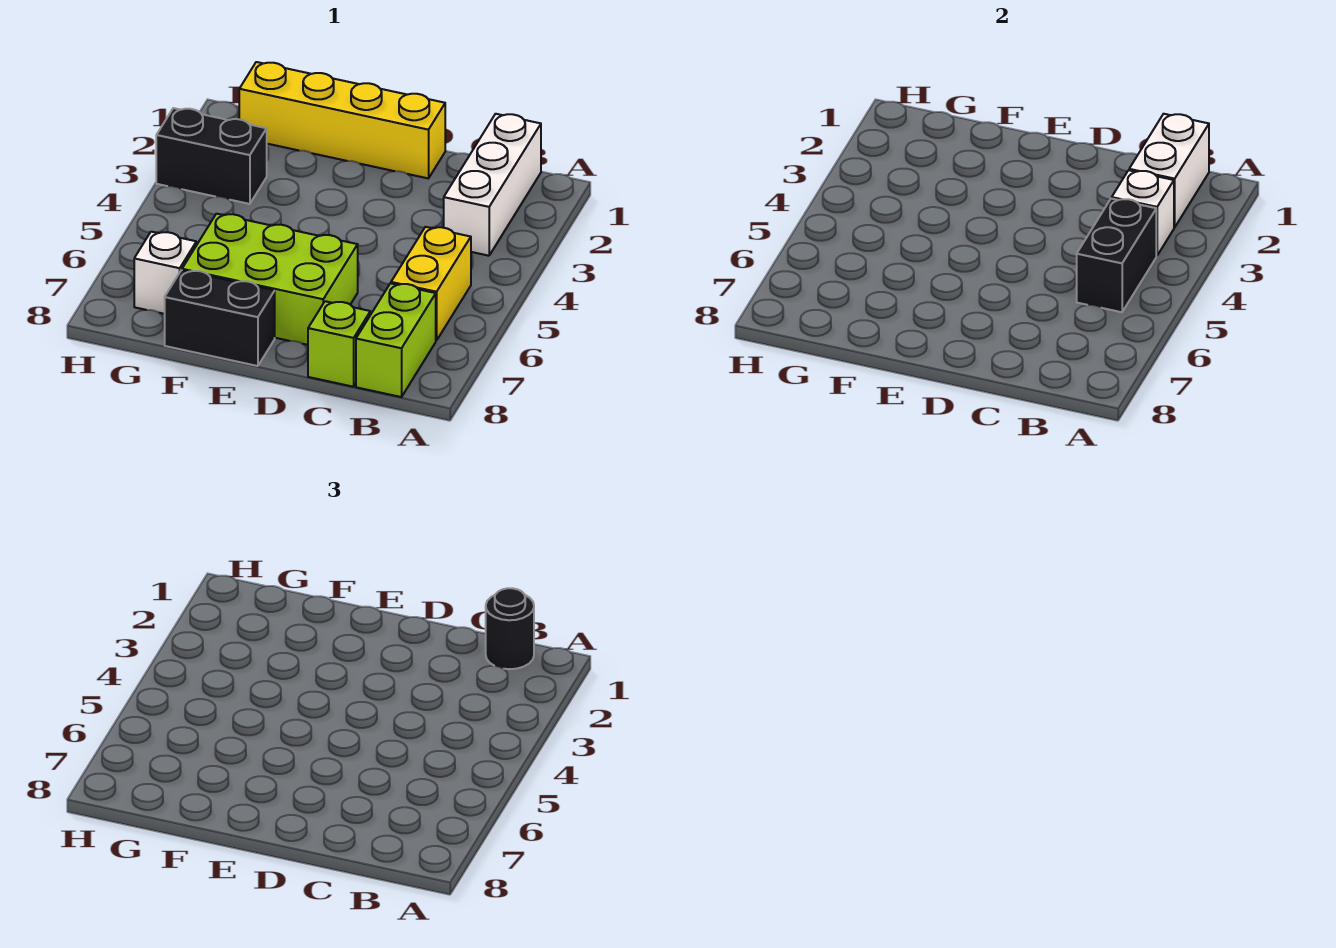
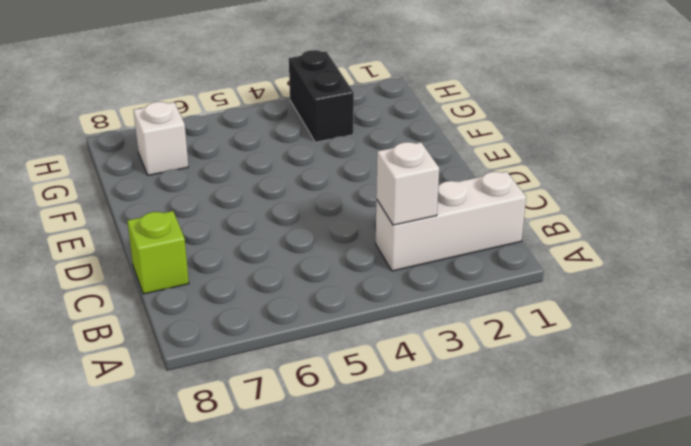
none -> yellow brick B5:B6 level 1
none -> lime brick B7:B8 level 1
none -> yellow brick D1:G1 level 1

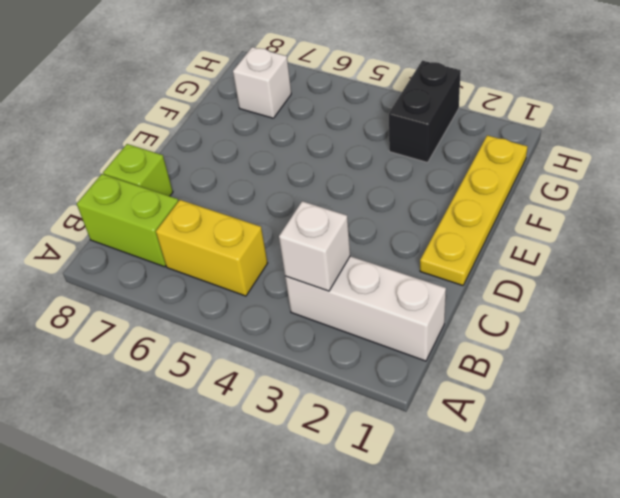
yellow plate D1:G1 level 1 -> yellow brick D1:G1 level 1
none -> lime brick D6:F7 level 1
none -> black brick E8:F8 level 1
none -> white brick B1:B2 level 2

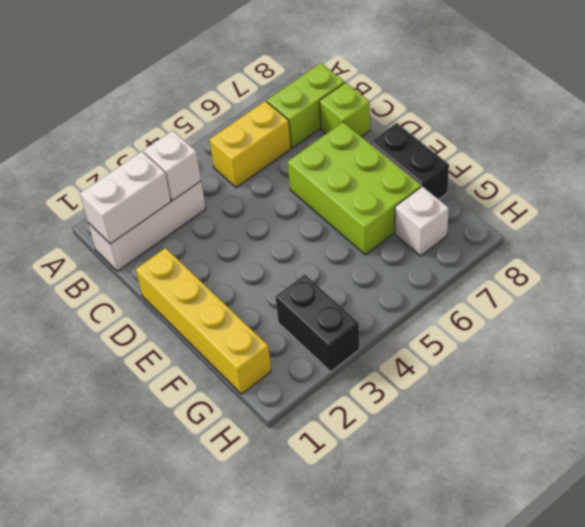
none -> black brick B4:B5 level 2
none -> black round brick B1 level 3

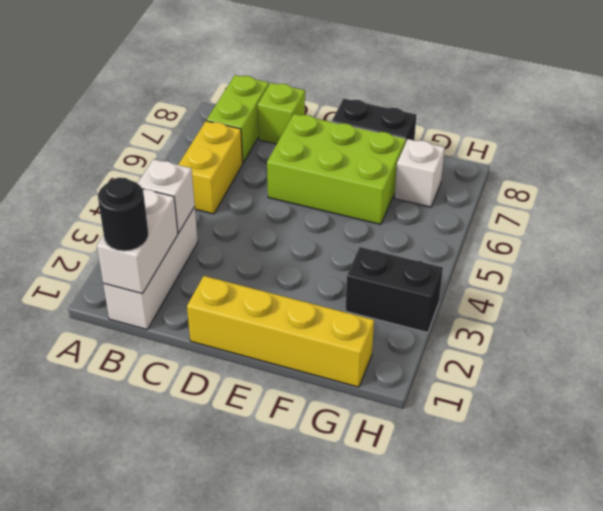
none -> black brick B4:B5 level 2

